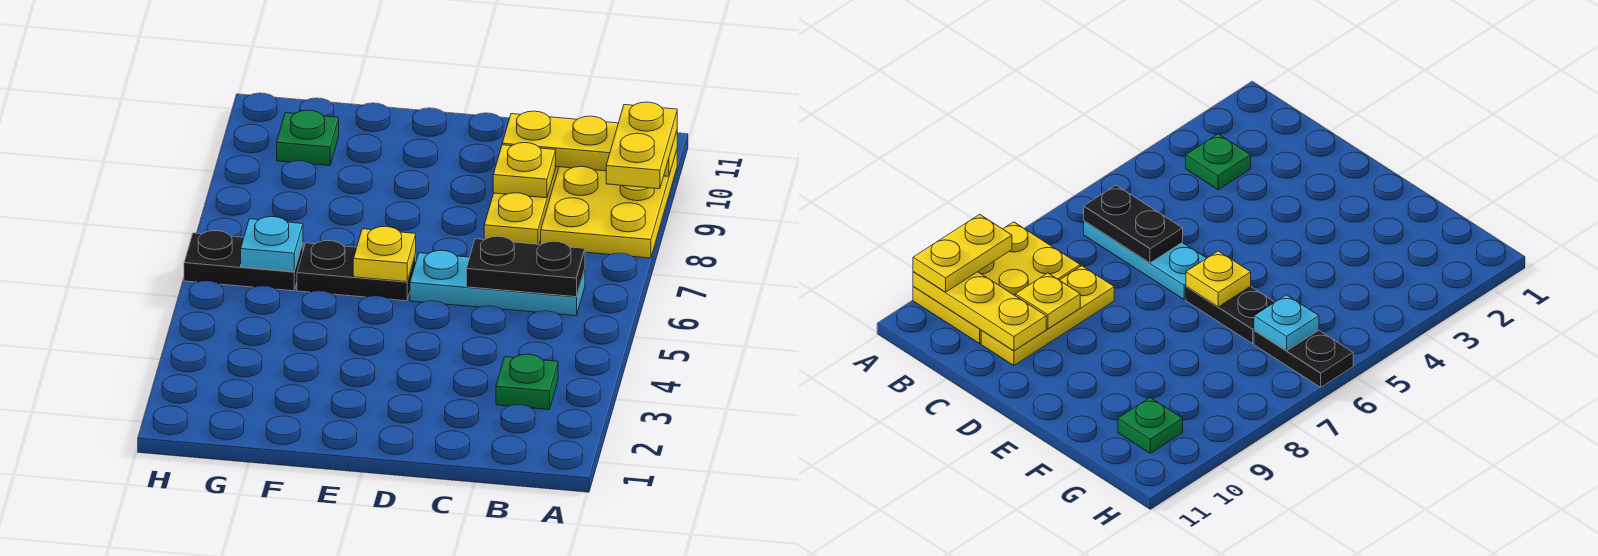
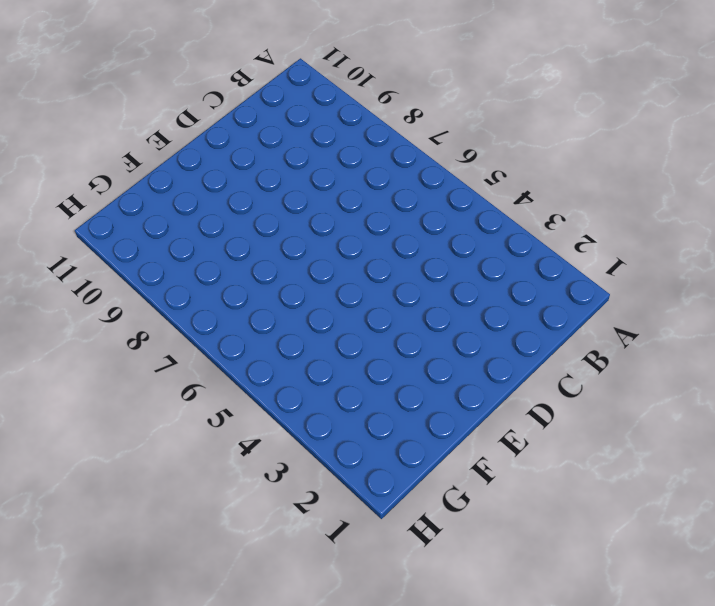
none -> yellow plate A8:B10 level 1
none -> green plate B3 level 1
none -> cyan plate B6:D6 level 1

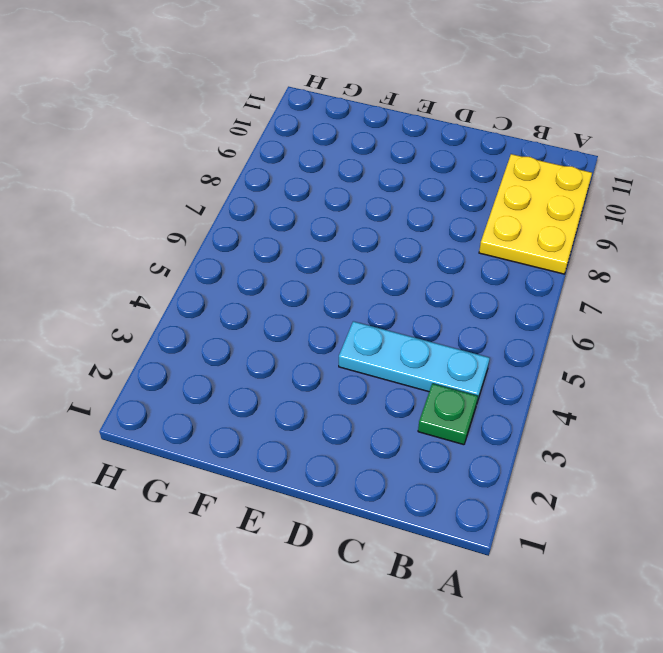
cyan plate B4:D4 level 1 -> cyan plate B6:D6 level 1
none -> yellow plate C8:C10 level 1
none -> black plate E6:F6 level 1
none -> black plate G6:H6 level 1

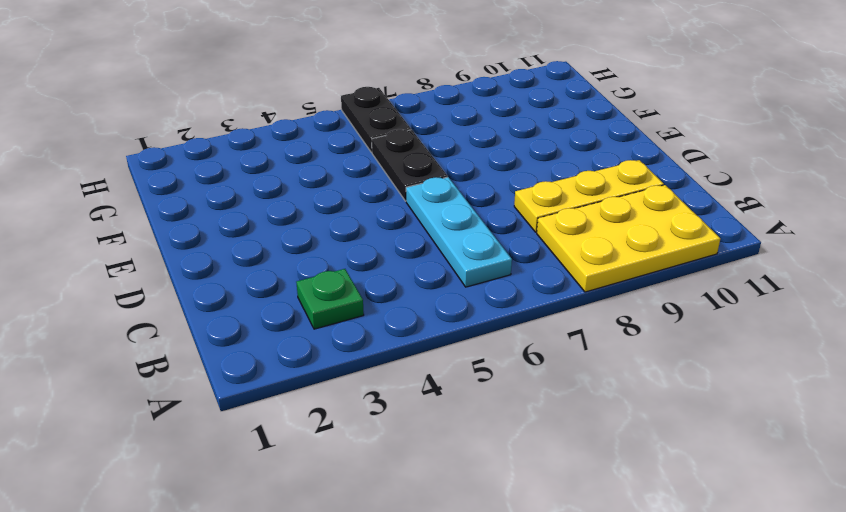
none -> green plate G10 level 1
none -> yellow plate A10:C10 level 2
none -> black plate B6:C6 level 2

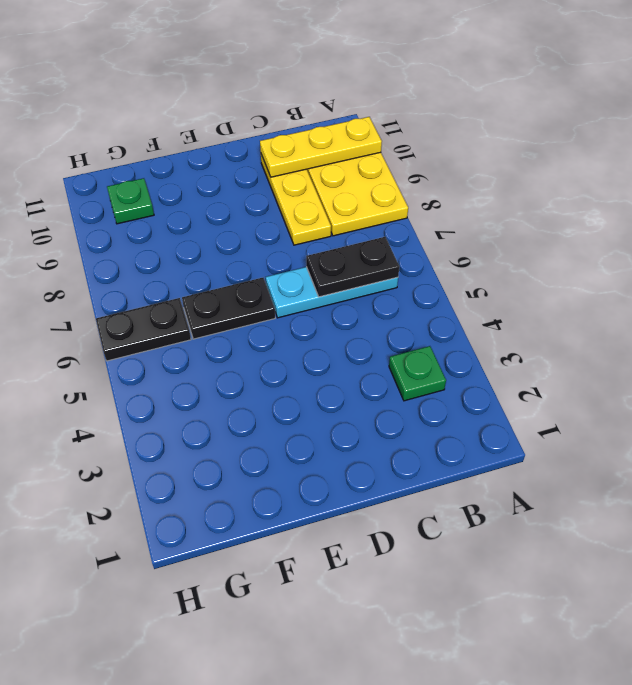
none -> yellow plate C9 level 2
none -> yellow plate E6 level 2
none -> cyan plate G6 level 2

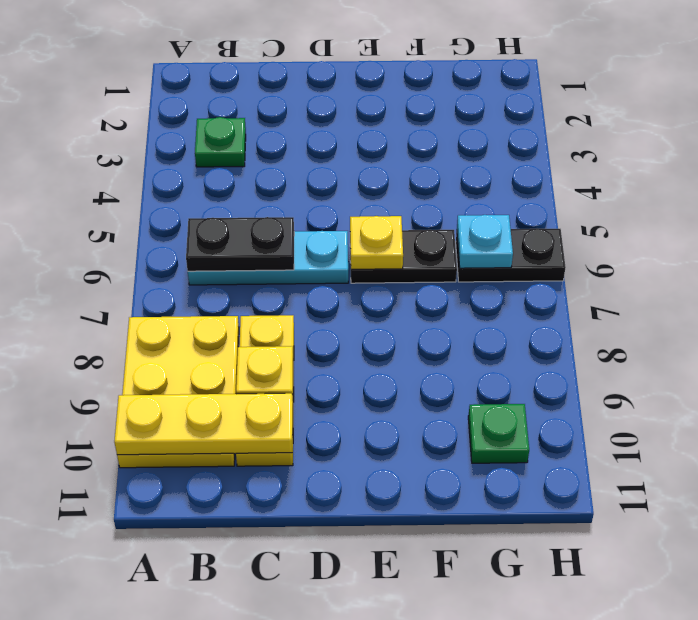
none -> yellow plate A9:A10 level 3

